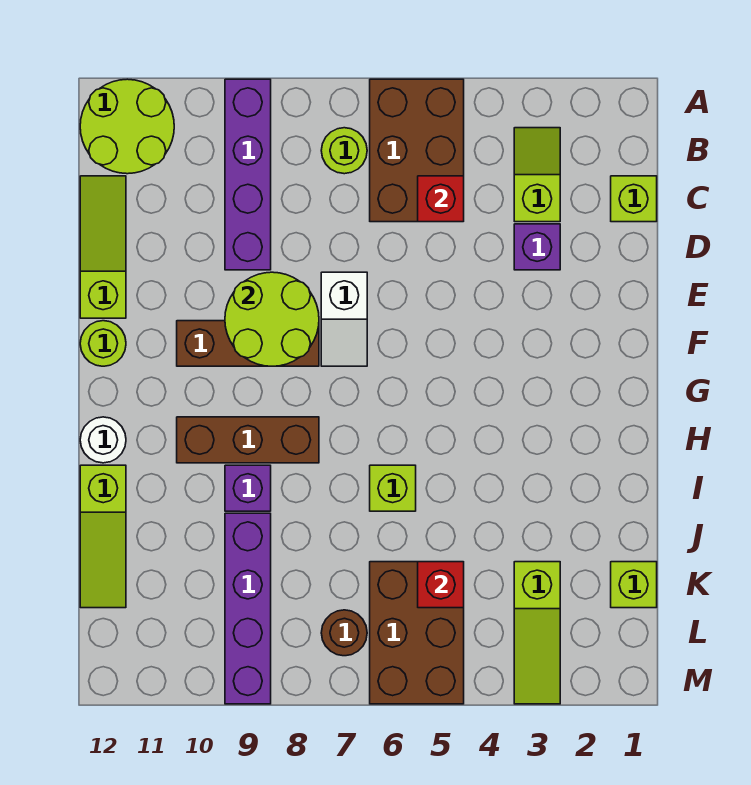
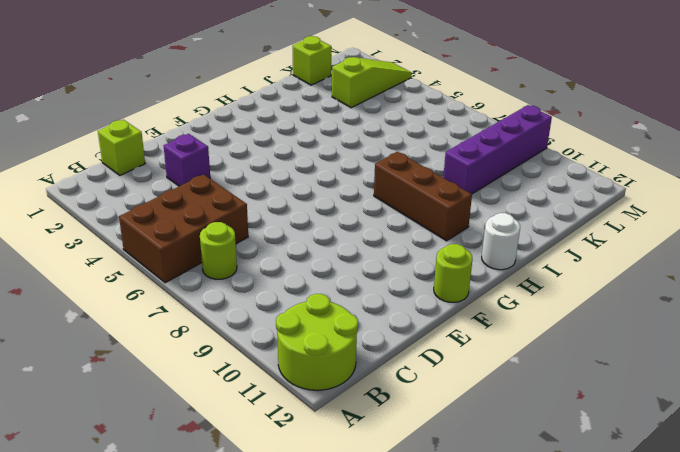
none -> purple brick A9:D9 level 1
none -> lime slope B3:C3 level 1 top C
none -> lime slope C12:E12 level 1 top E

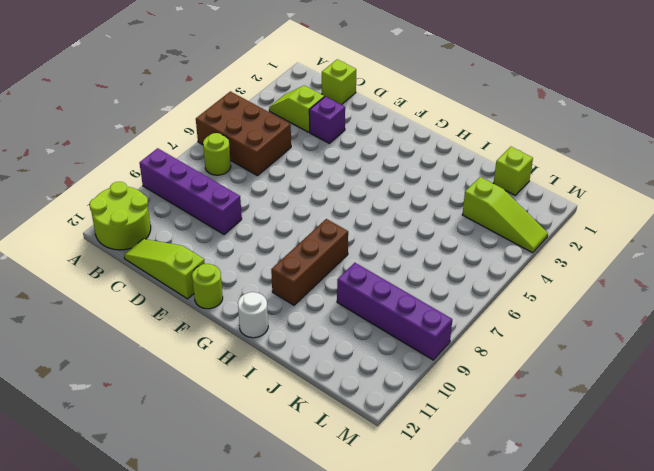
none -> white slope E7:F7 level 1 top E
none -> brown brick F8:F10 level 1
none -> lime brick I6 level 1

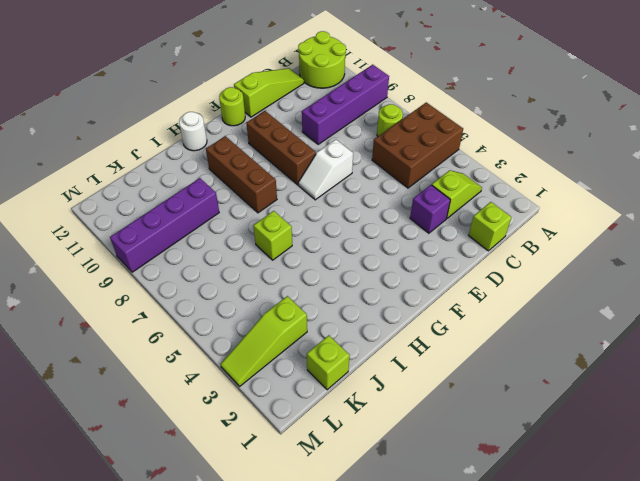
none -> purple brick I9 level 1
none -> lime slope I12:K12 level 1 top I
none -> brown brick K5:M6 level 1

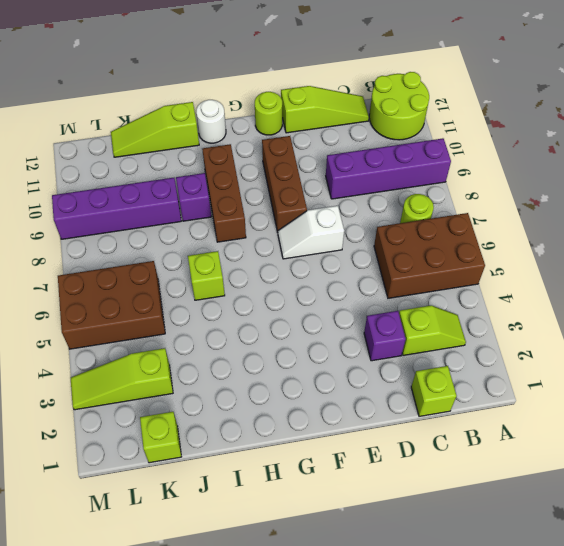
none -> brown round brick L7 level 1
none -> red brick C5 level 2
none -> lime round brick E8:F9 level 2

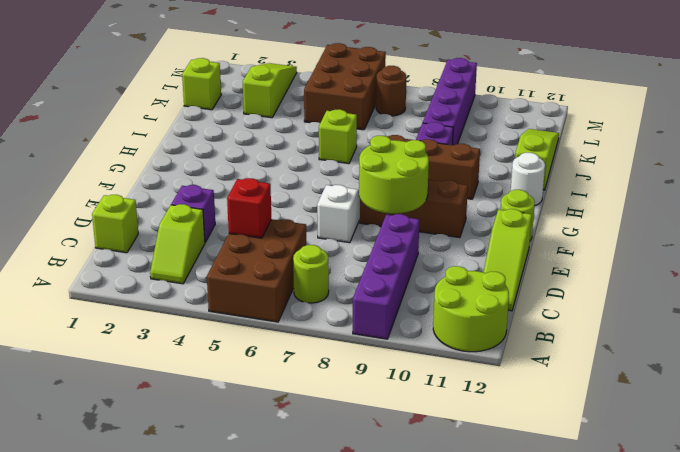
none -> red brick K5 level 2

